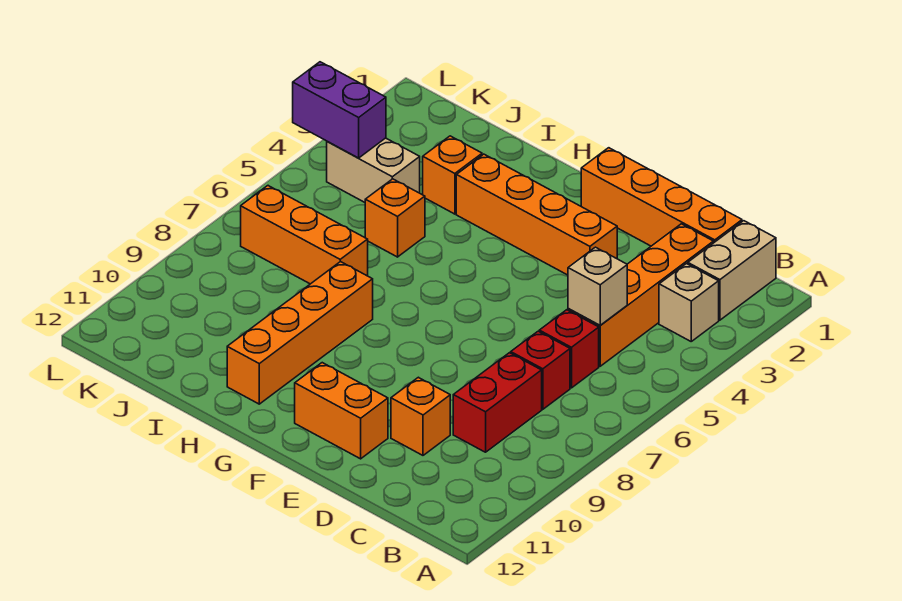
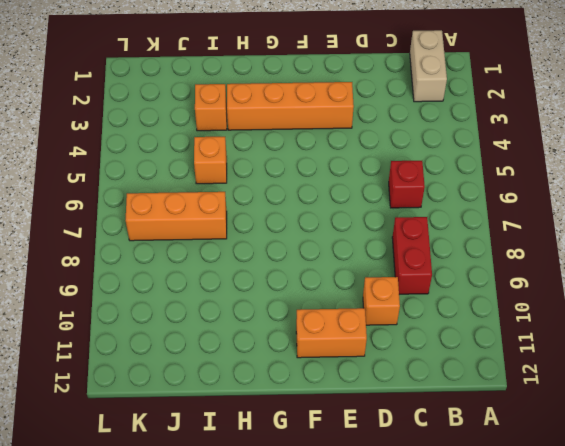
none -> tan brick B3 level 1
none -> orange brick C1:F1 level 1
none -> orange brick C2:C5 level 1

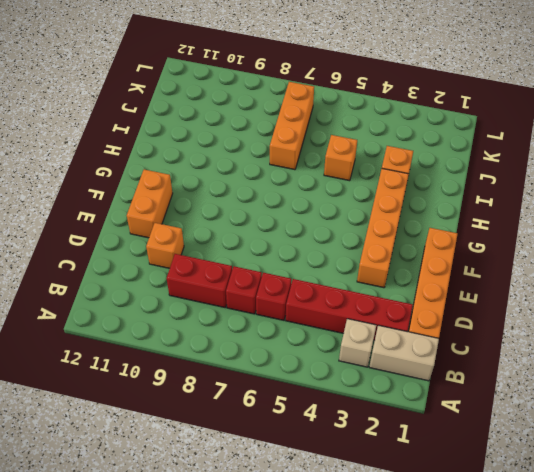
red brick C2:C5 level 1 -> orange brick C2:C5 level 1
none -> orange brick H8:H11 level 1
none -> tan brick J4:K4 level 1
none -> tan brick C5 level 2

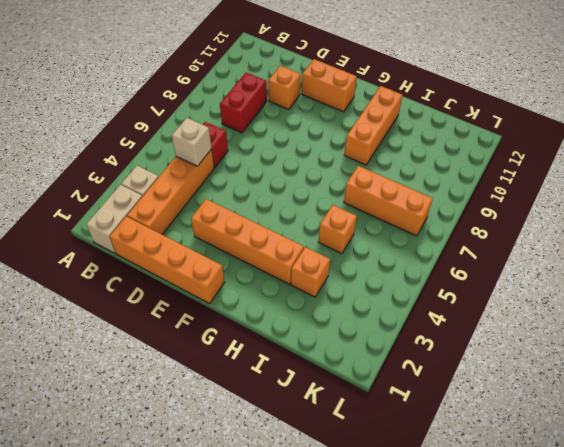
orange brick H9:H11 level 1 -> orange brick H8:H11 level 1
none -> red brick C7 level 1
none -> tan brick J4:K4 level 1
none -> purple brick K4:L4 level 2

